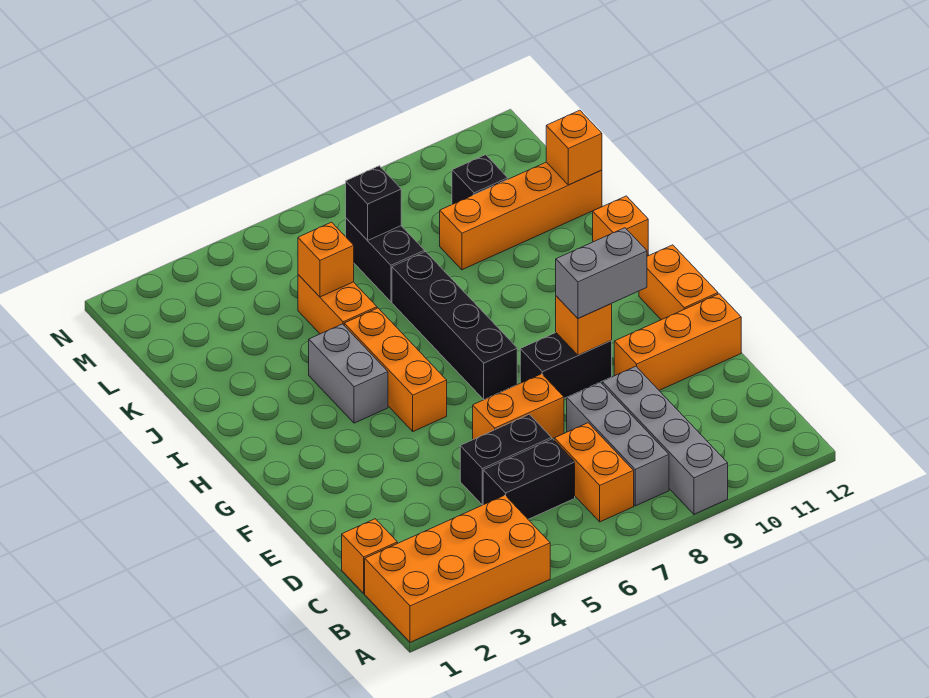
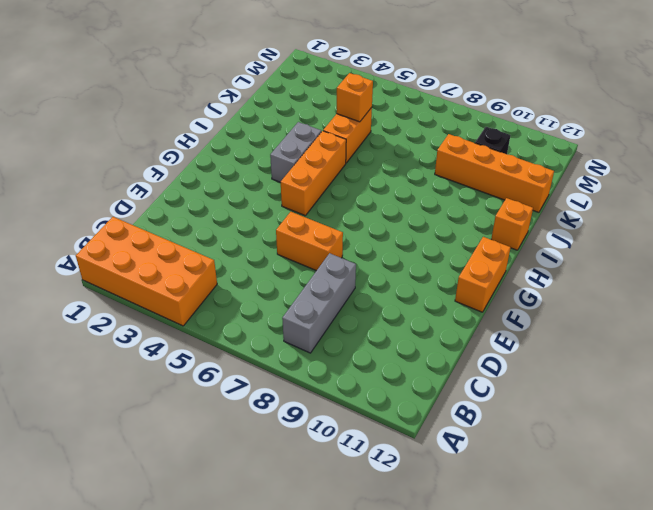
none -> grey brick A9:D9 level 1
none -> orange brick B7:C7 level 1
none -> orange brick C1 level 1

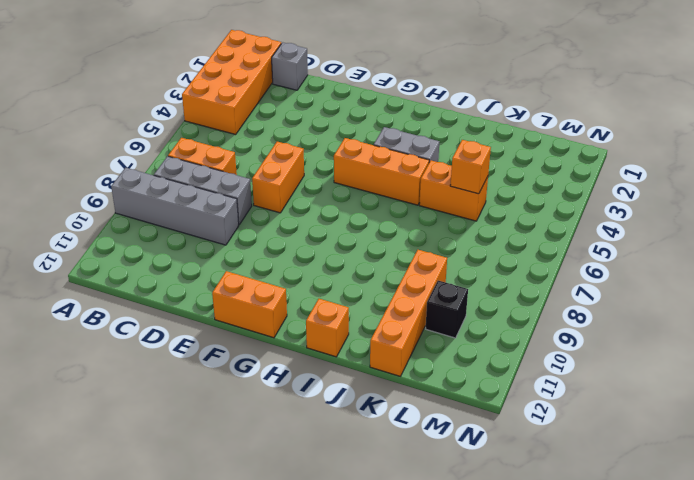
grey brick C1 level 1 -> orange brick C1 level 1
none -> black brick C5:C6 level 1
none -> black brick D5:D6 level 1
none -> orange brick E10:E12 level 1

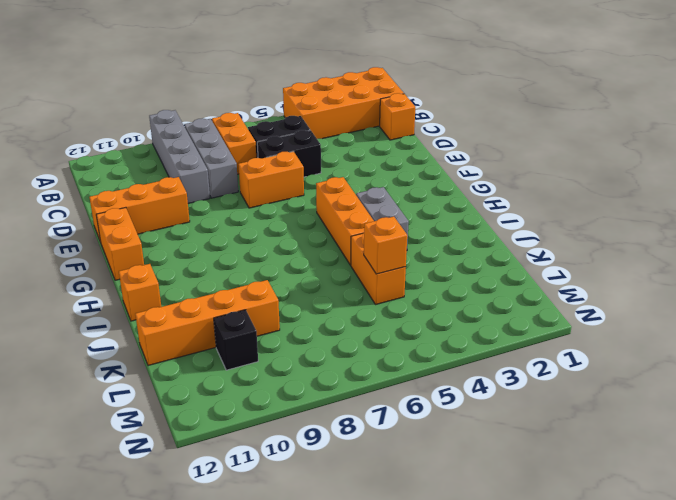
none -> black brick F8:F9 level 1
none -> black brick G7:J7 level 1
none -> black brick K7:L7 level 1

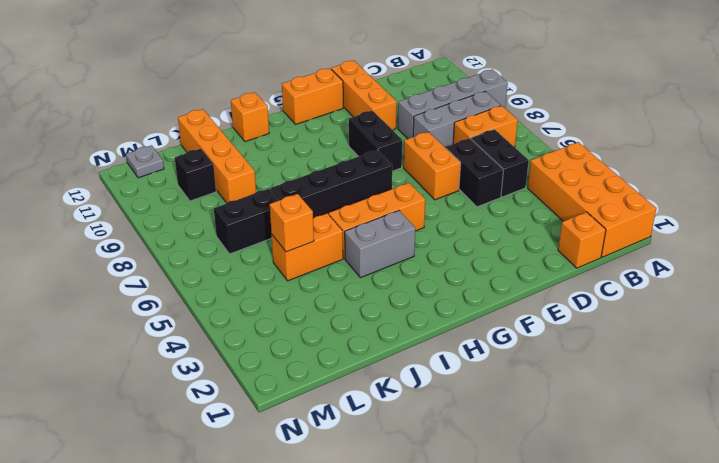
grey plate M12 level 1 -> none
none -> orange brick F9 level 2
none -> orange brick K12 level 2
none -> black brick L7 level 2

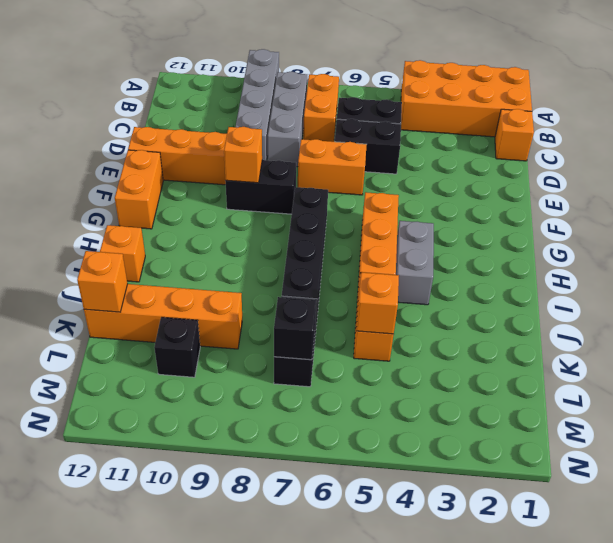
none -> grey brick F9:F10 level 3

